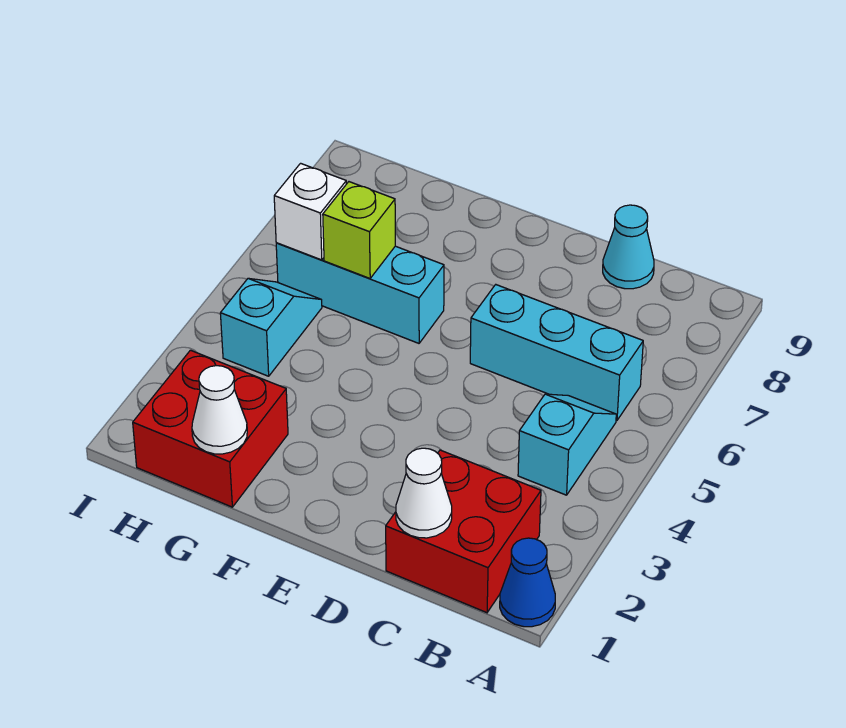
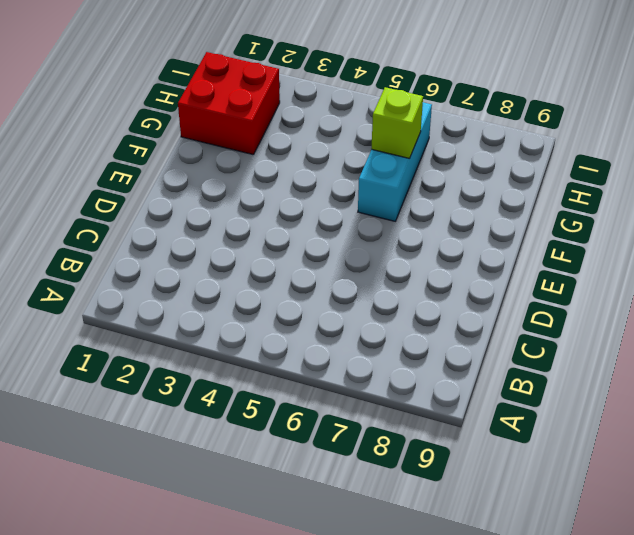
none -> blue cone A1 level 1
none -> red brick B1:C2 level 1
none -> cyan slope B4:B5 level 1 top 4

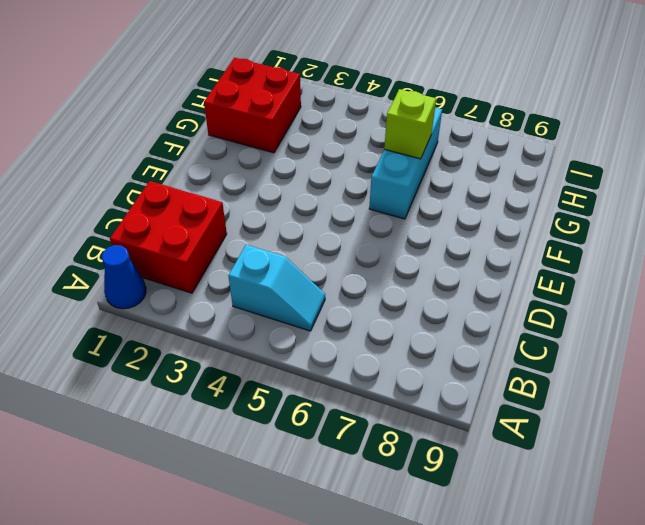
none -> cyan brick B6:D6 level 1
none -> cyan cone C9 level 1
none -> cyan slope H4:H5 level 1 top 4

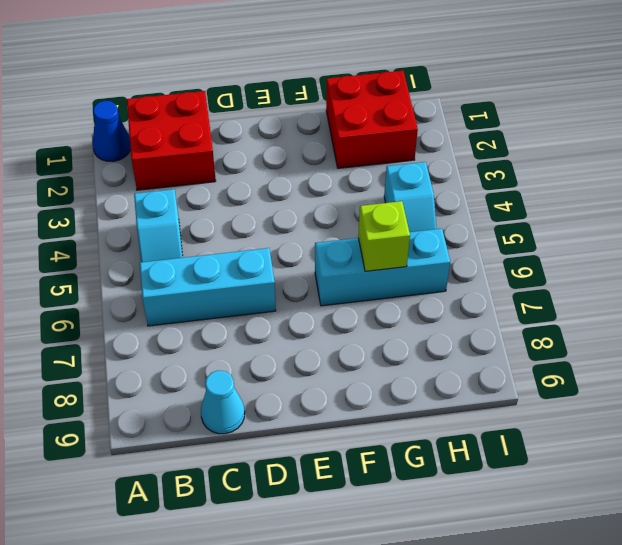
none -> white cone C1 level 2
none -> white cone G1 level 2
none -> white brick H6 level 2

